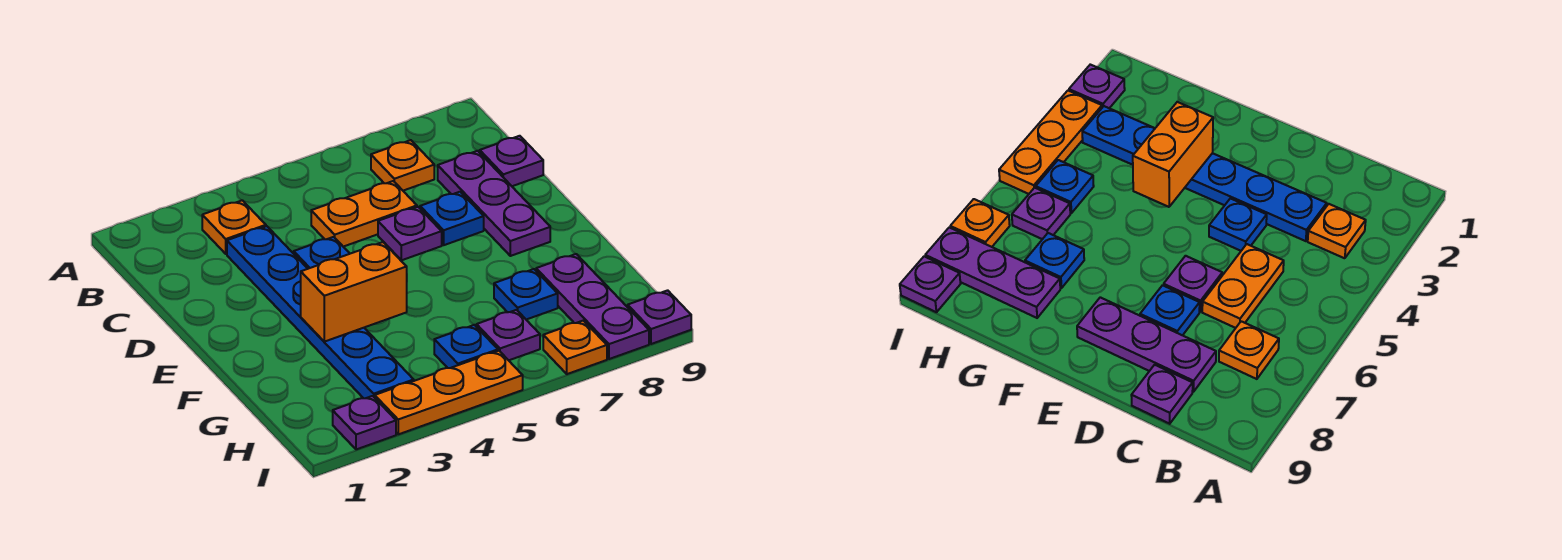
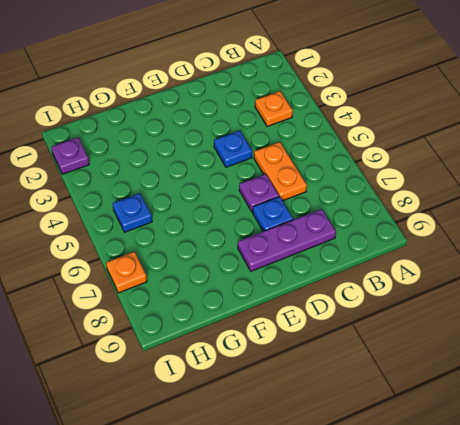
none -> orange plate B7 level 1
none -> blue plate C3:H3 level 1
none -> purple plate C9 level 1

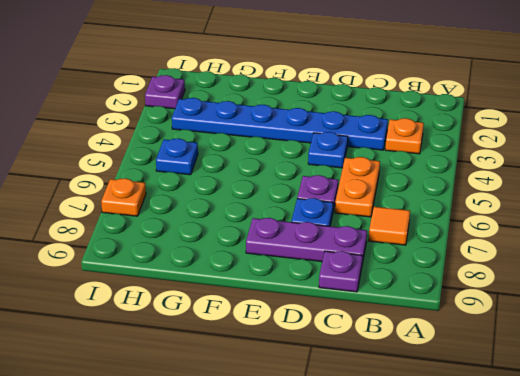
orange tile B7 level 1 -> orange plate B7 level 1
none -> blue plate G7 level 1
none -> purple plate G8:I8 level 1
none -> purple plate H6 level 1

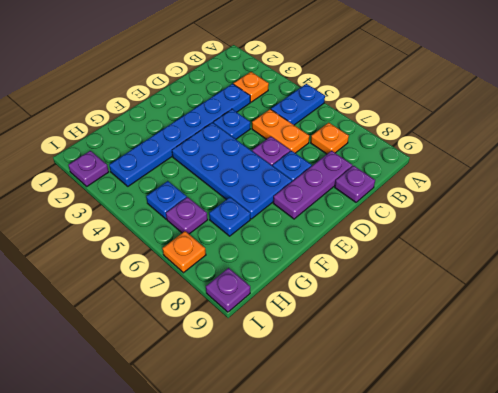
blue plate A5:B5 level 1 -> none
blue plate E4:F7 level 1 -> none
none -> purple plate G8:I8 level 1
none -> orange plate I3:I5 level 1
none -> orange brick F3:F4 level 2

